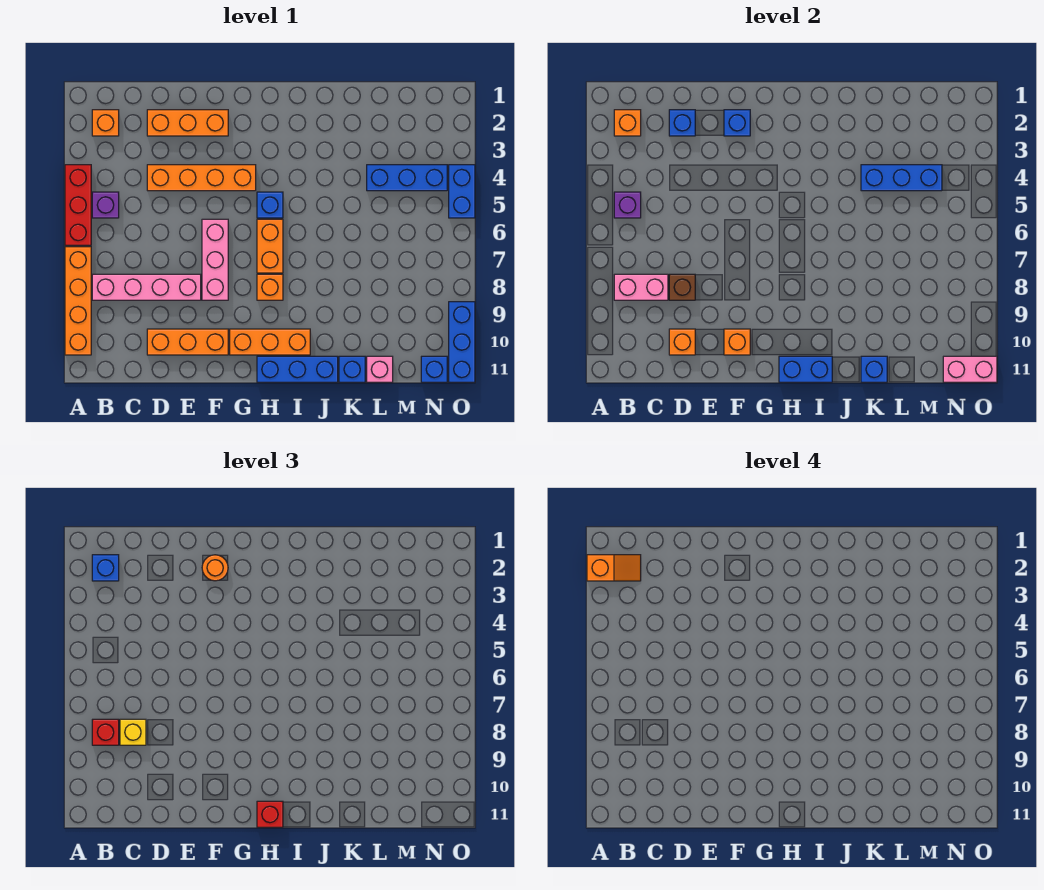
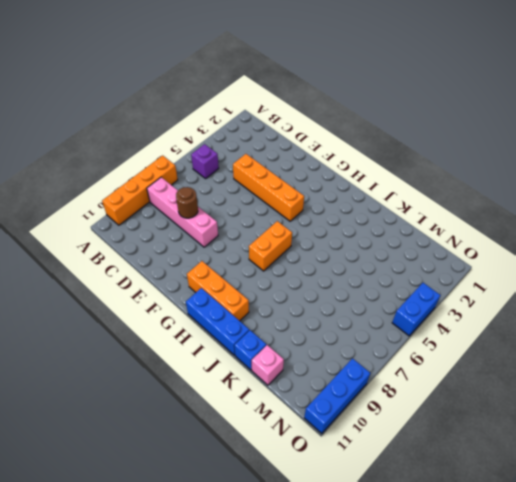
brown round brick D8 level 2 -> brown brick D8 level 2
none -> red brick A4:A6 level 1
none -> orange brick B2 level 1
none -> orange brick D2:F2 level 1
none -> orange brick D10:F10 level 1

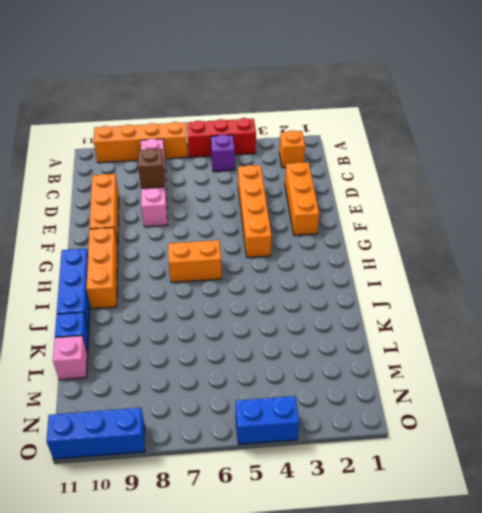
none -> pink brick F6:F8 level 1
none -> blue brick H5 level 1
none -> orange brick H8 level 1
none -> blue brick L4:N4 level 1

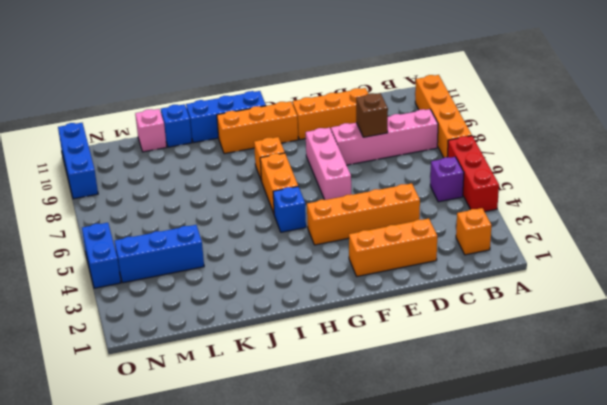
none -> blue brick N11 level 1
none -> orange brick B2 level 2
none -> purple brick B5 level 2
none -> pink brick B8:C8 level 2

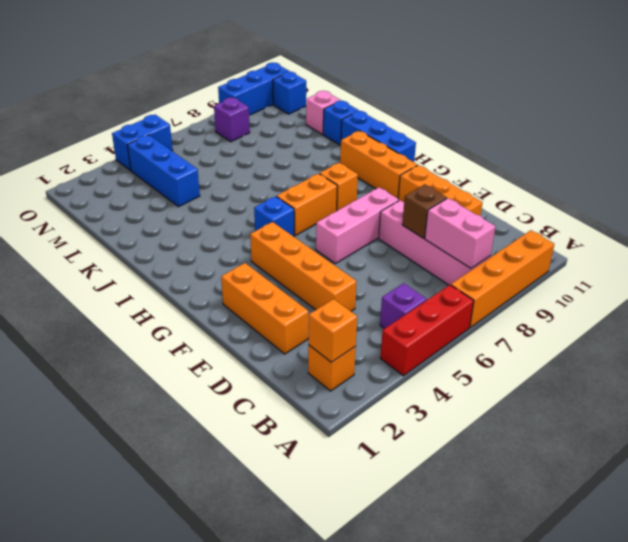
purple brick N8 level 1 -> purple brick B5 level 2
none -> blue brick D2 level 2
none -> orange brick D10 level 2
none -> blue brick F2 level 2
none -> orange brick F10 level 2

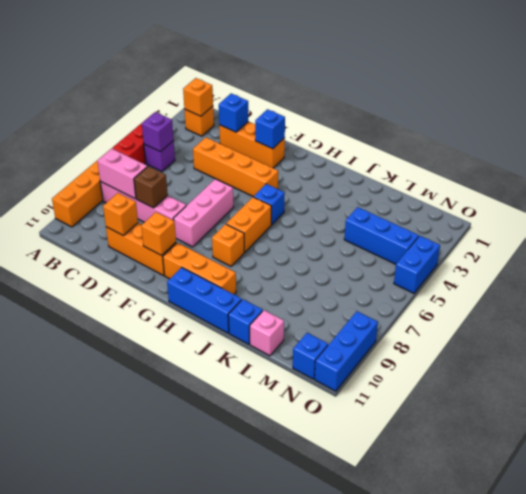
none -> blue brick H11:I11 level 2
none -> blue brick K4:M4 level 2
none -> blue brick K11 level 2
none -> pink brick N11:O11 level 2

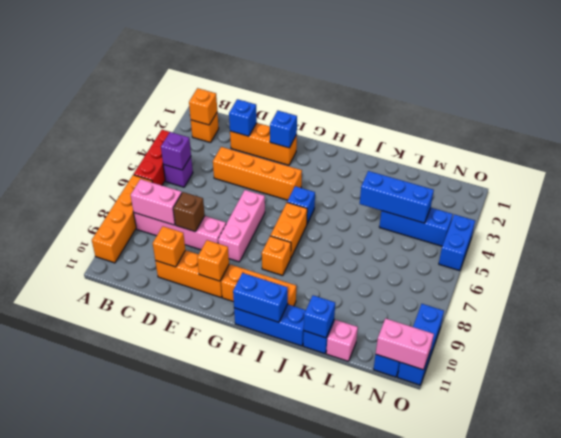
none -> blue brick B2 level 3
none -> red brick B8 level 3
none -> yellow brick C8 level 3
none -> orange round brick F2 level 3

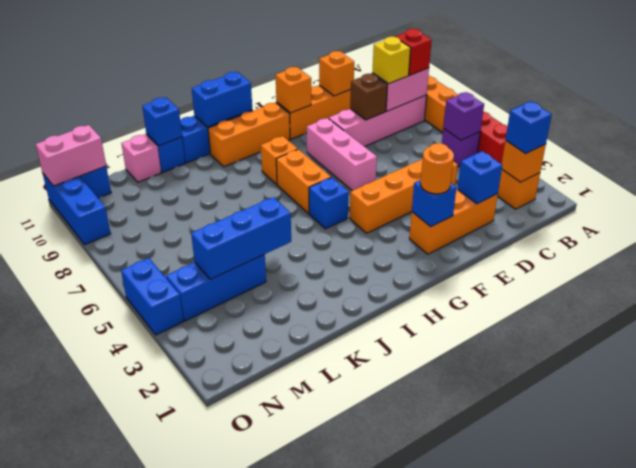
none -> red brick H11 level 3
none -> orange slope A2:B2 level 4 top A

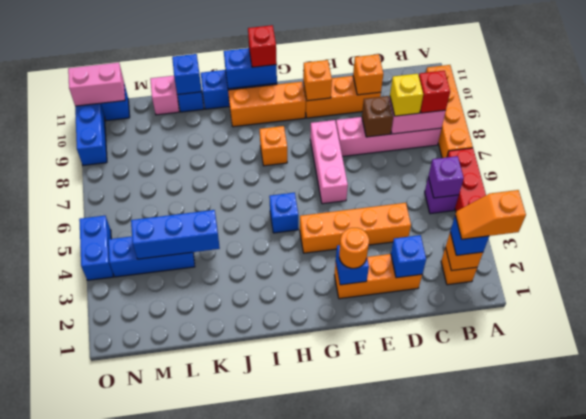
none -> orange brick H6:H7 level 1

